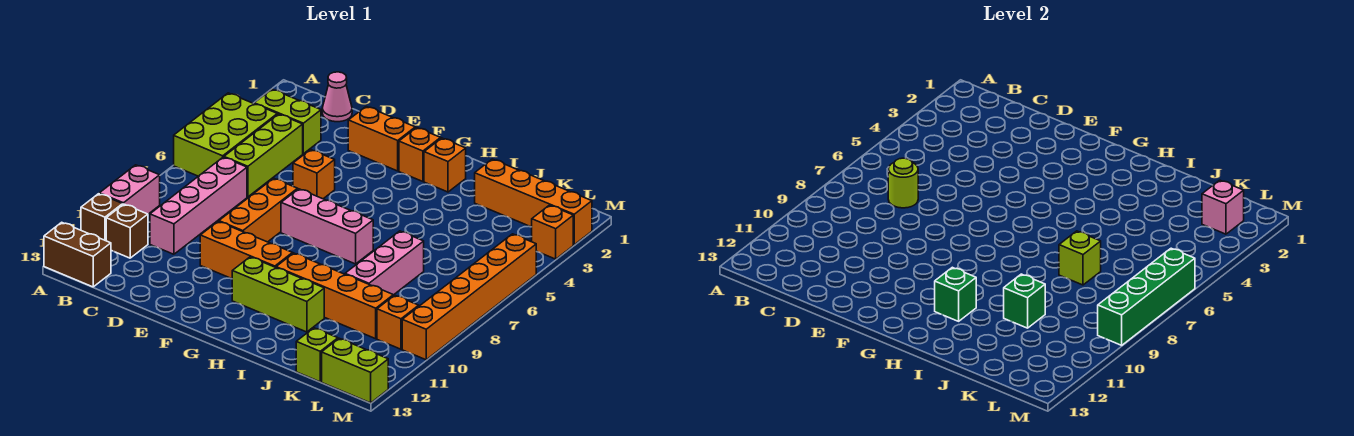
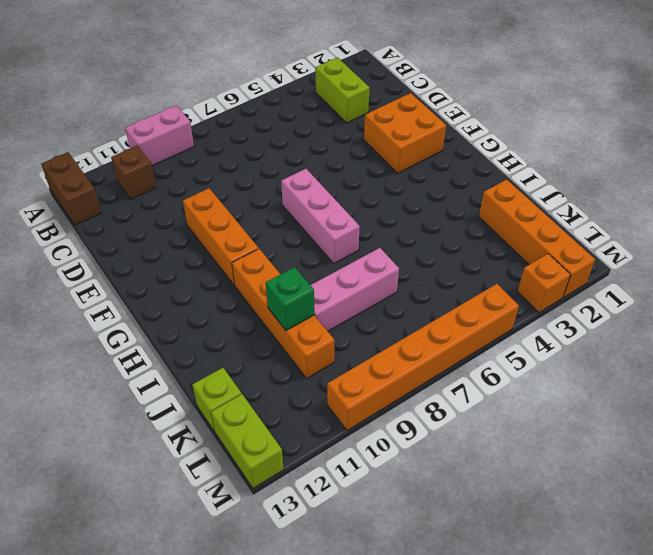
orange brick E2:F3 level 1 -> orange brick E2:F2 level 1
none -> lime brick A4:B6 level 1
none -> brown brick A11 level 1
none -> pink cone C1 level 1
none -> lime brick C4:C6 level 1

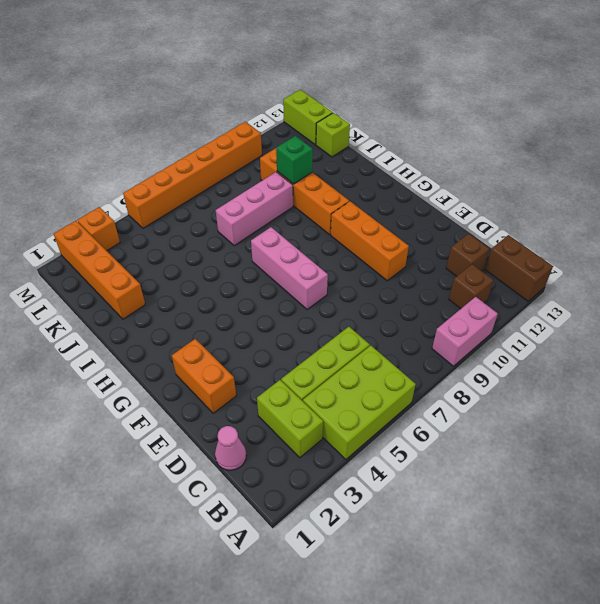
brown brick C12 level 1 -> brown brick A11 level 1
none -> pink brick C7:C10 level 1
none -> orange brick E5 level 1
none -> orange brick E7:E9 level 1
none -> orange brick G2 level 1

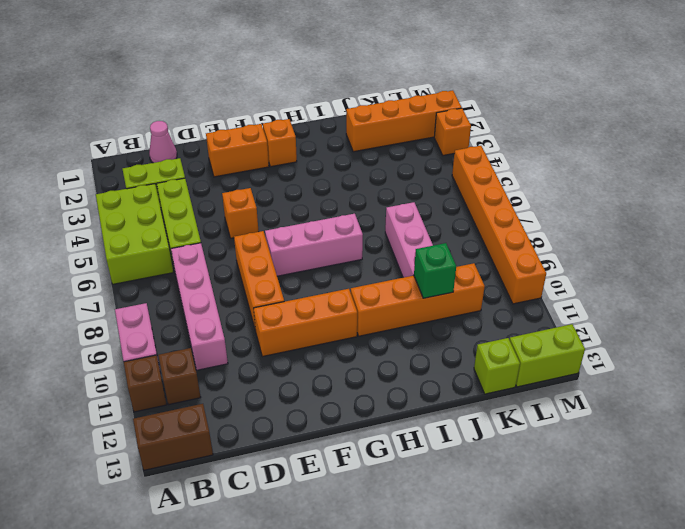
none -> lime brick G11:I11 level 1
none -> orange brick H2 level 1
none -> orange brick L10 level 1
none -> lime round brick C7 level 2

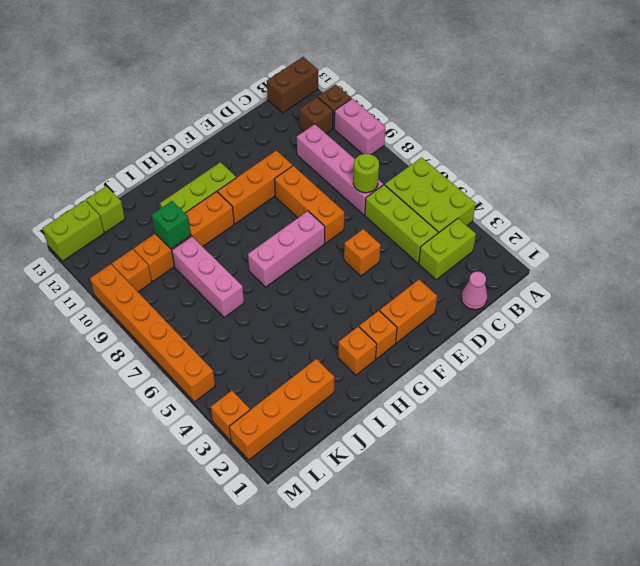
none -> green brick H11 level 2
none -> lime brick J7 level 2
none -> pink brick L2 level 2
none -> green brick M6:M9 level 2

